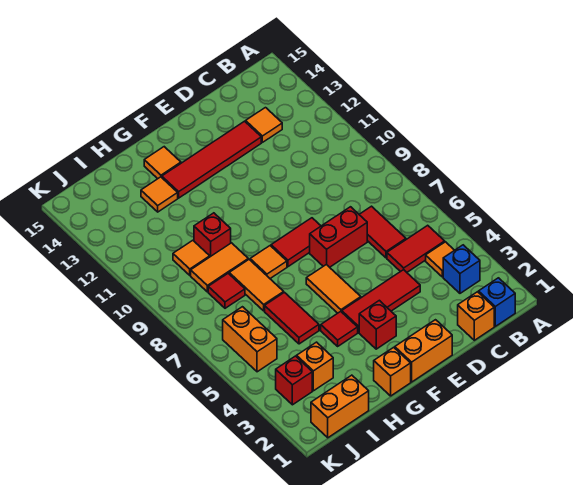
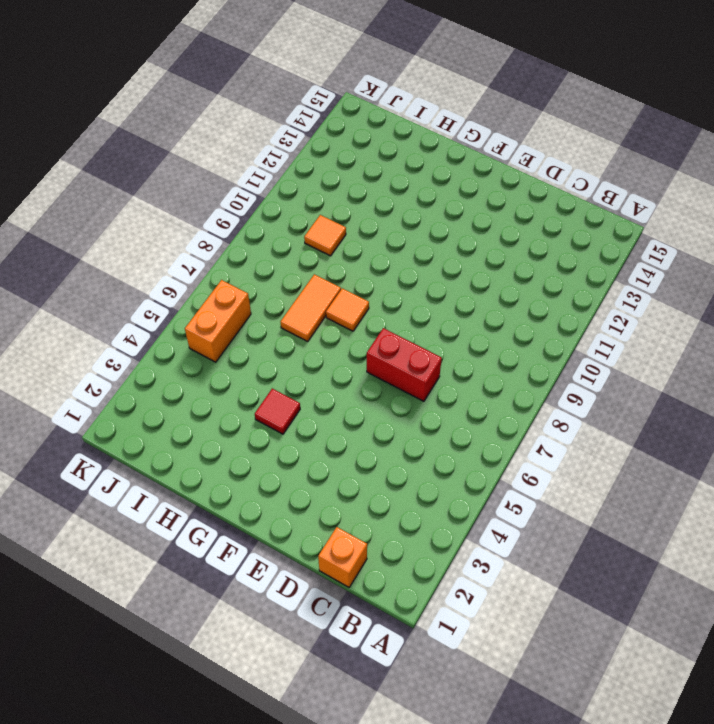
none -> blue brick B1 level 1
none -> blue brick B3 level 1
none -> orange tile B4 level 1

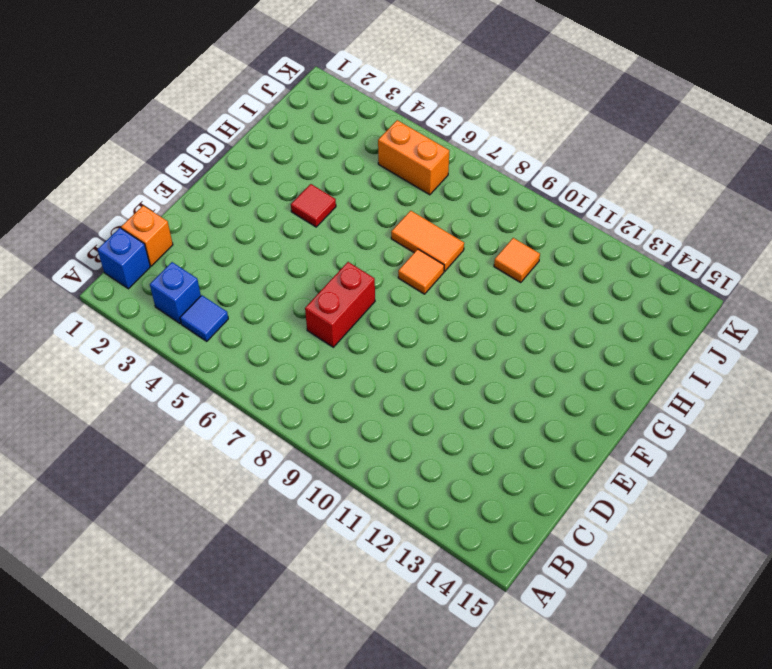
blue tile B4 level 1 -> orange tile B4 level 1
none -> red tile B5:C5 level 1
none -> red tile C6:C7 level 1
none -> orange tile C13 level 1

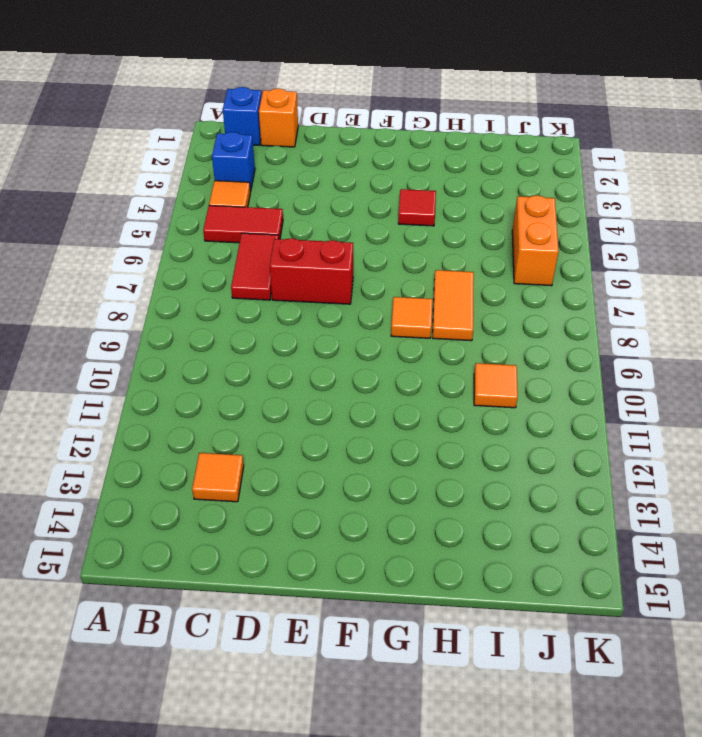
none -> red tile D4:F4 level 1
none -> red tile D13:G13 level 1
none -> orange brick E1:F1 level 1

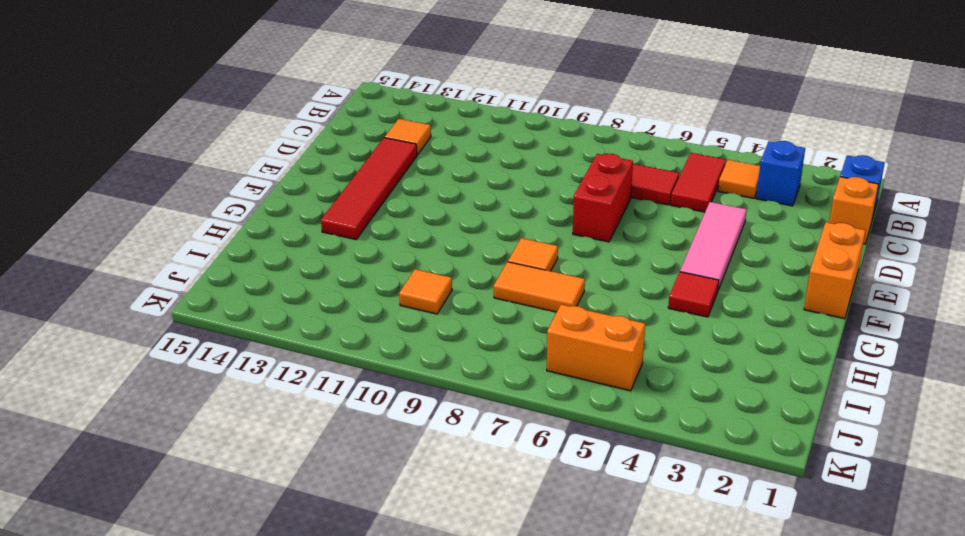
pink tile D4:F4 level 1 -> red tile D4:F4 level 1
none -> red tile E8:F8 level 1
none -> red brick F3 level 1
none -> orange tile F5:F6 level 1

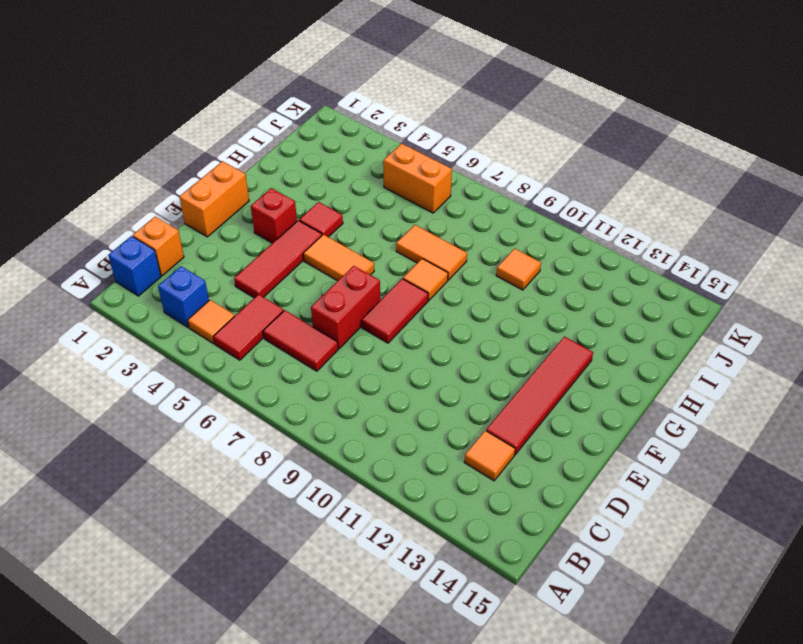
none -> orange brick G1 level 1
none -> orange tile G14 level 1
none -> red tile H5:H6 level 1

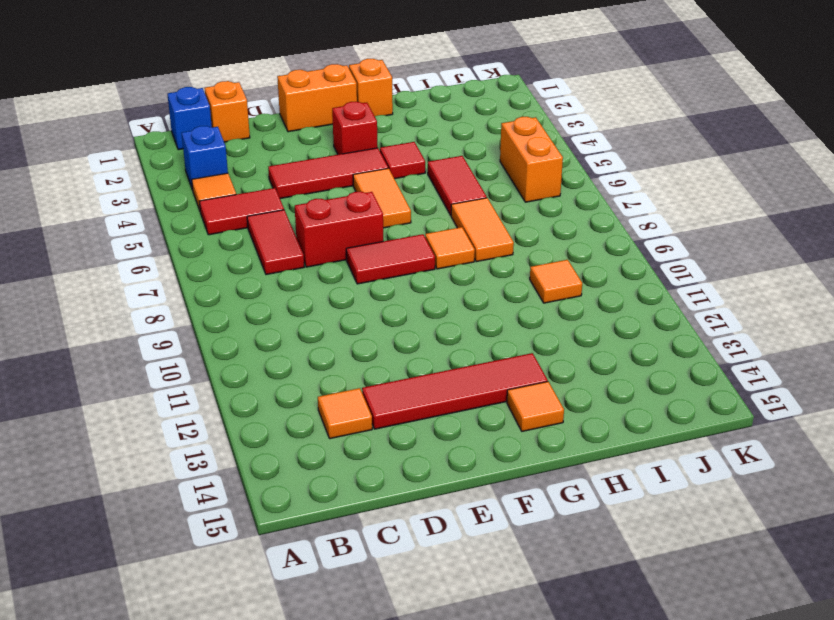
none -> orange tile H9:I9 level 1
none -> red brick H10 level 1
none -> orange tile H13 level 1

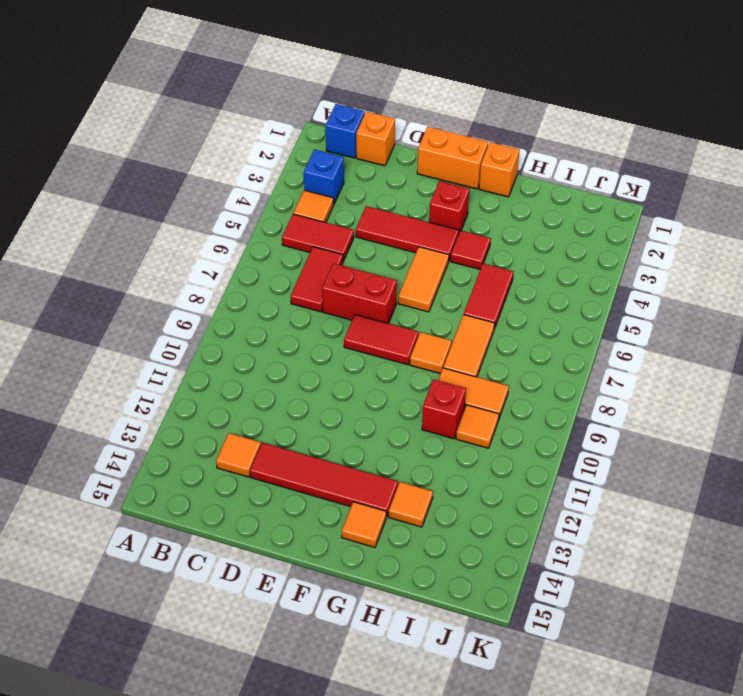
none -> orange brick I1:J1 level 1
none -> orange brick I3 level 1
none -> red tile I8 level 1

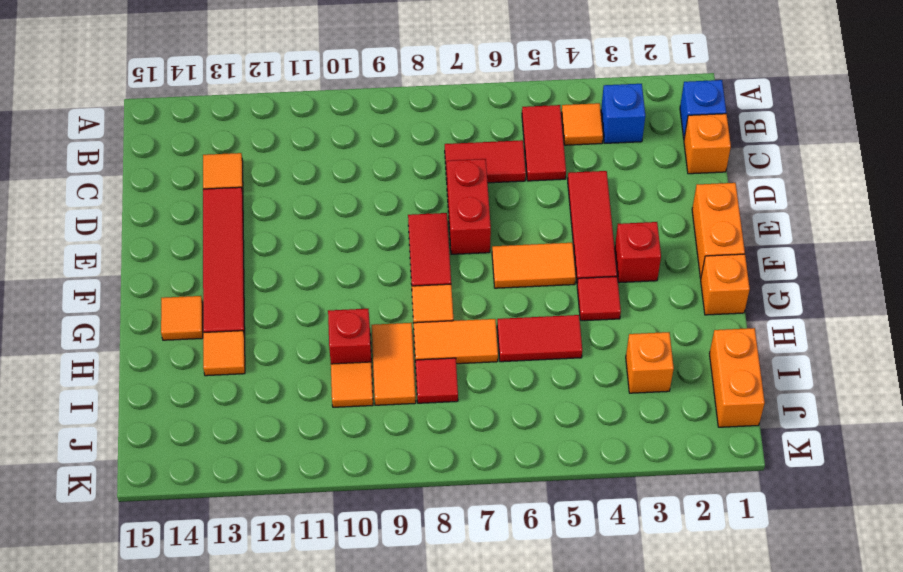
none -> red brick J3 level 1
none -> orange brick J5:J6 level 1

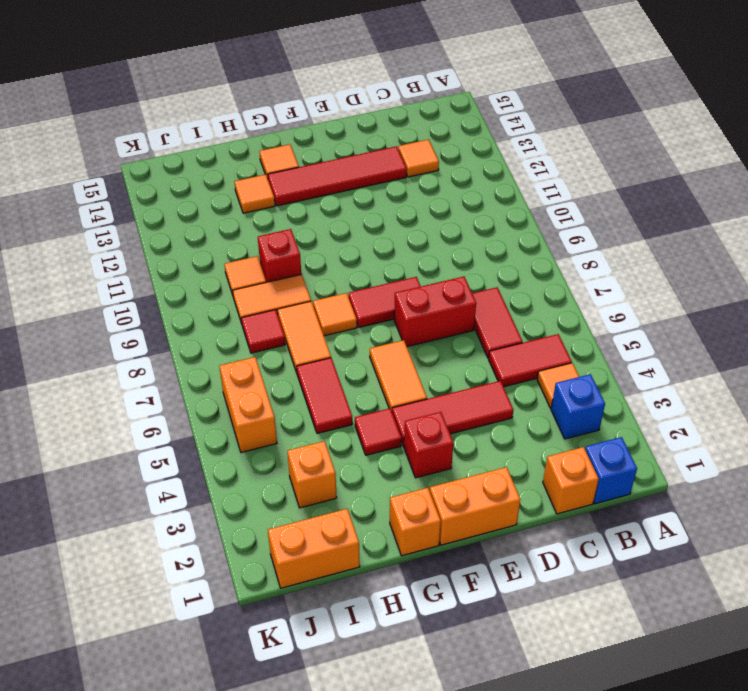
none -> red brick J3 level 1

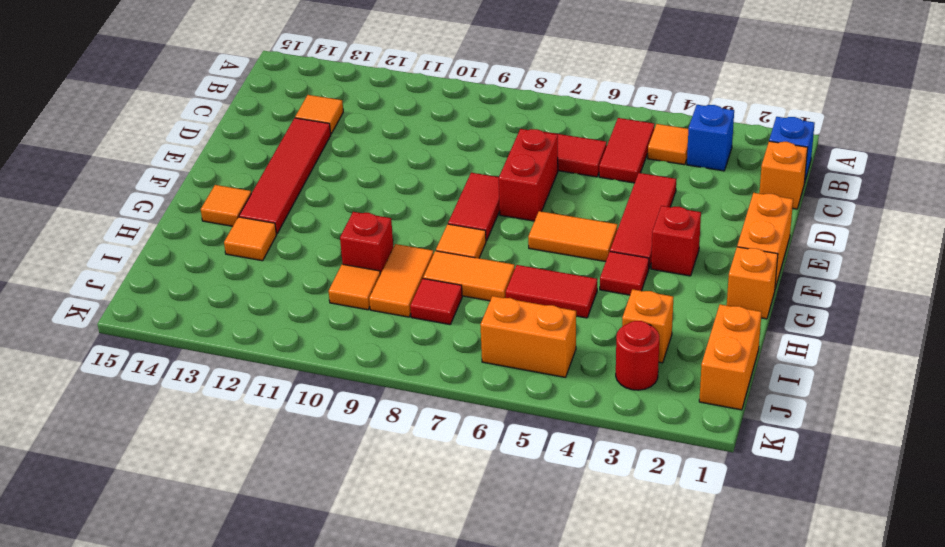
red round brick J3 level 1 -> red brick J3 level 1

